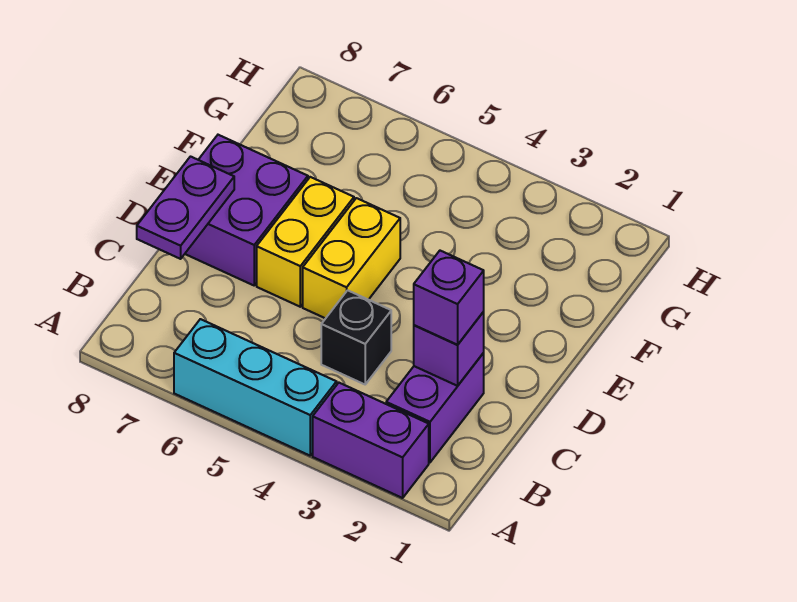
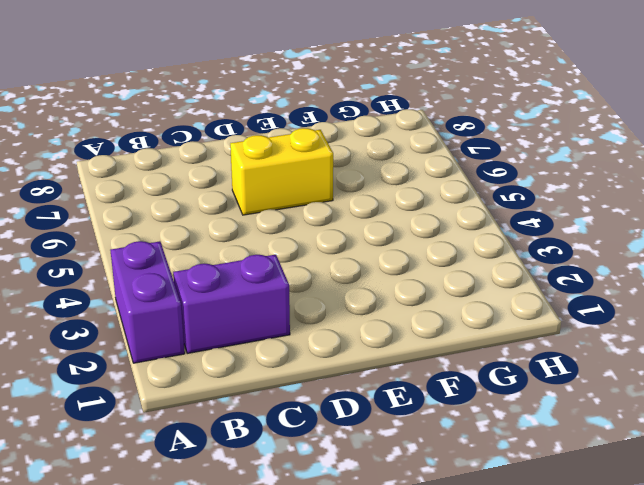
none -> cyan brick A4:A6 level 1
none -> black brick C4 level 1

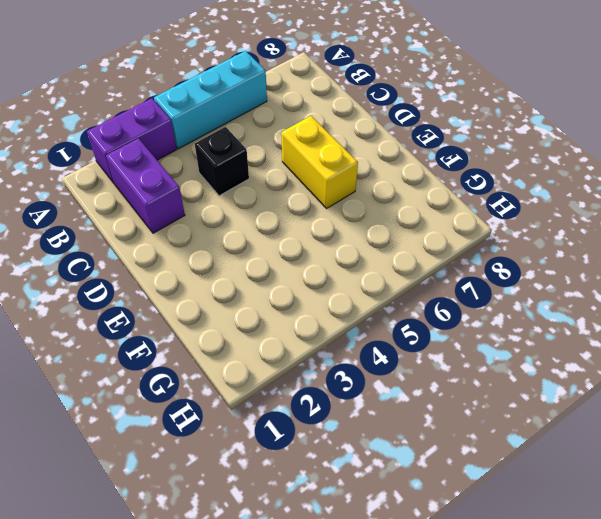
none -> yellow brick D5:E5 level 1
none -> purple brick D7:E8 level 1

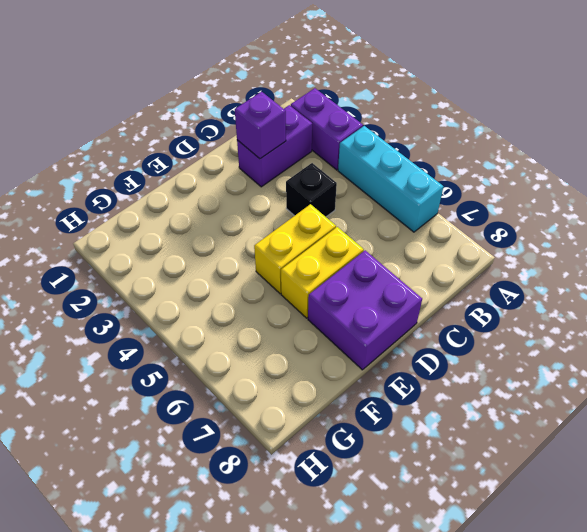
none -> purple plate C8:D8 level 2
none -> purple brick C2 level 3

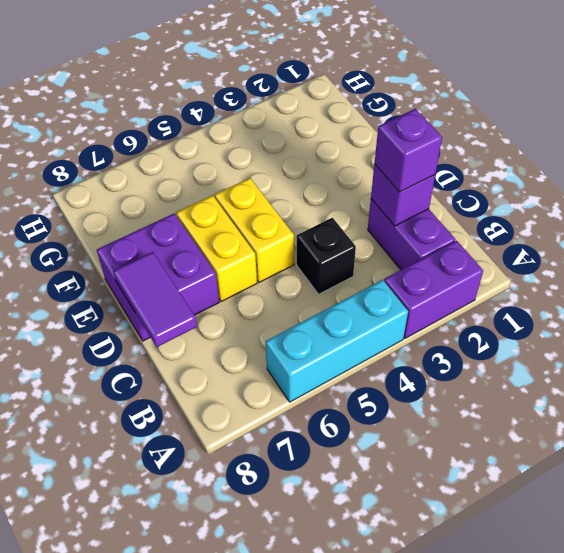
purple tile C8:D8 level 2 -> purple plate C8:D8 level 2

